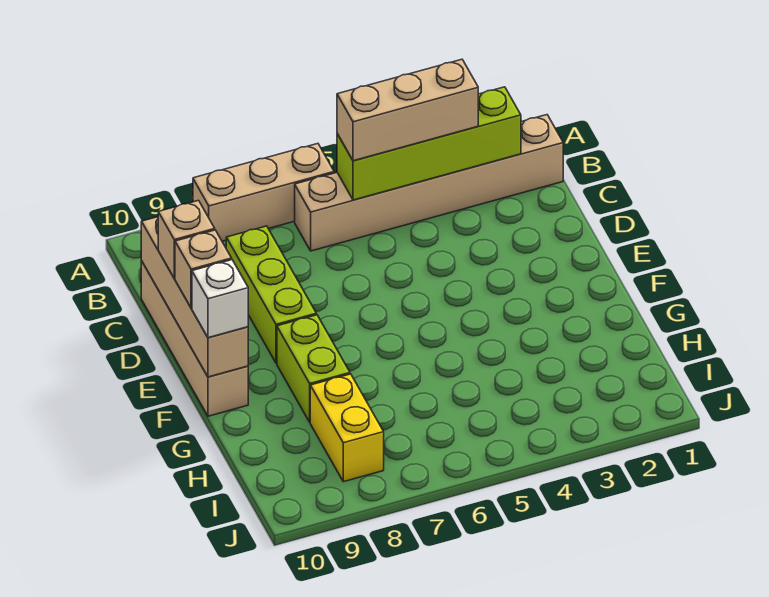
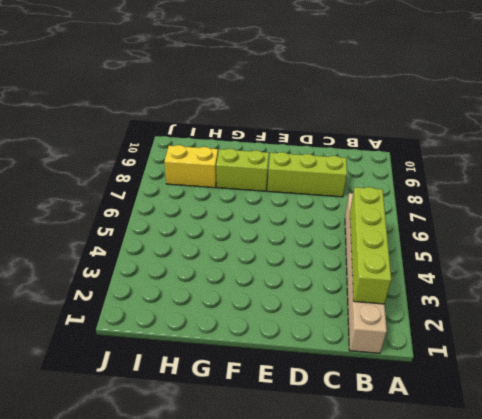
none -> tan brick A6:A8 level 1
none -> tan brick C10:F10 level 1
none -> tan brick C10:F10 level 2

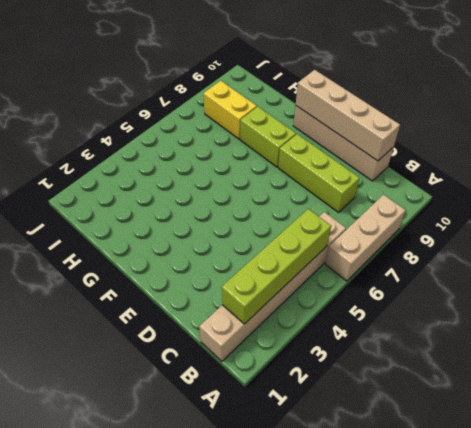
none -> tan brick B3:B5 level 3
none -> tan brick D10 level 3
none -> tan brick E10 level 3

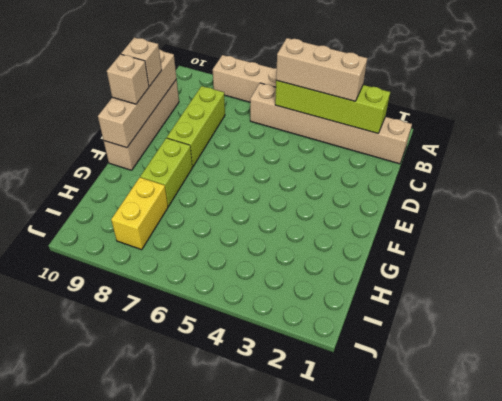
none -> white brick F10 level 3

